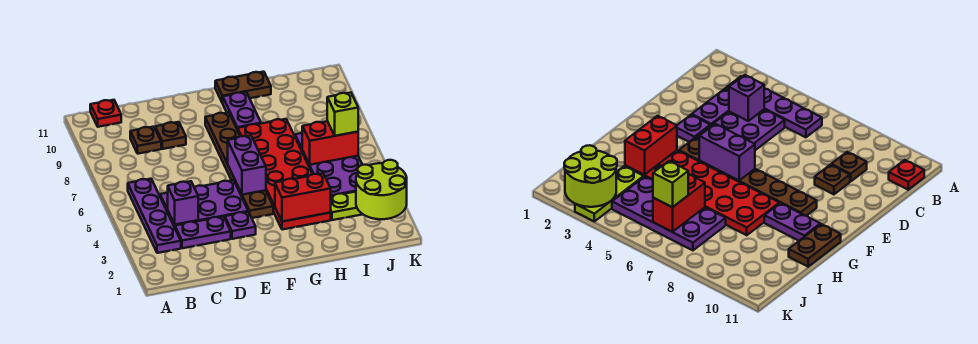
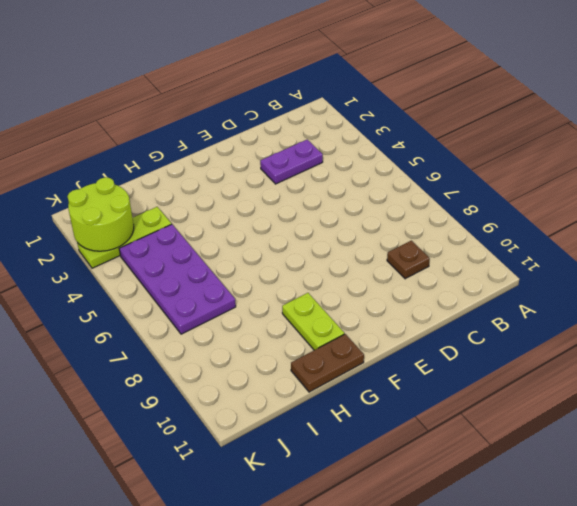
lime plate G9:G10 level 1 -> purple plate G9:G10 level 1
none -> purple plate B3:B6 level 1
none -> red plate B11 level 1
none -> purple plate C4:E5 level 1

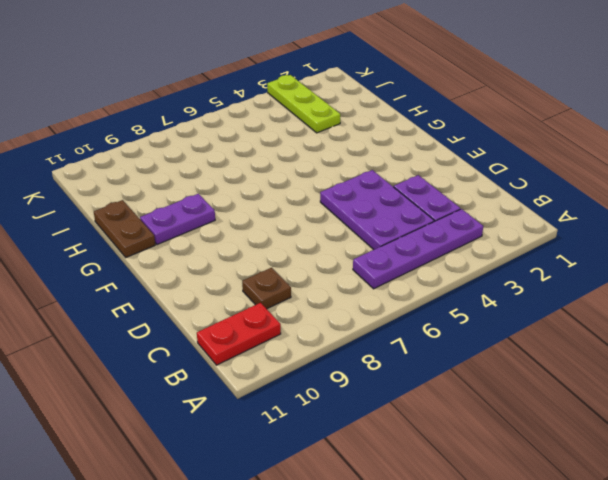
red plate B10:B11 level 1 -> red plate B11 level 1
none -> brown plate D9 level 1
none -> purple plate E3 level 1
none -> brown plate F4:F9 level 1

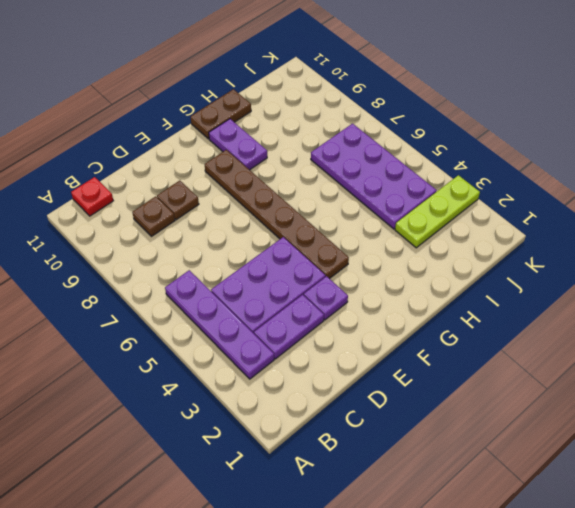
none -> red plate G3:H8 level 1
none -> purple brick C4 level 2
none -> purple brick F5:F6 level 2

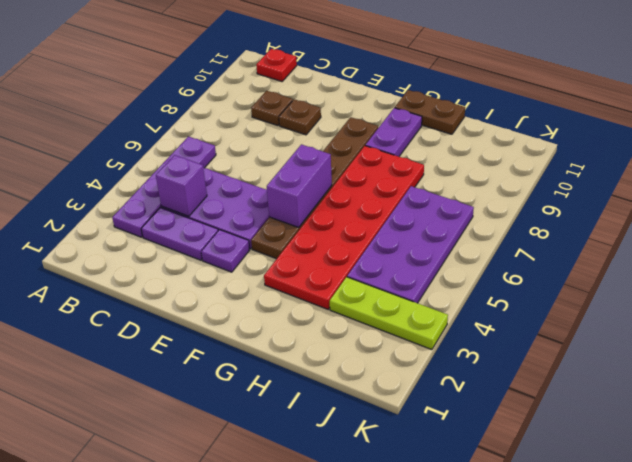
none -> red brick G3:H3 level 2
none -> red brick I6:J6 level 2
none -> lime round brick J2:K3 level 2

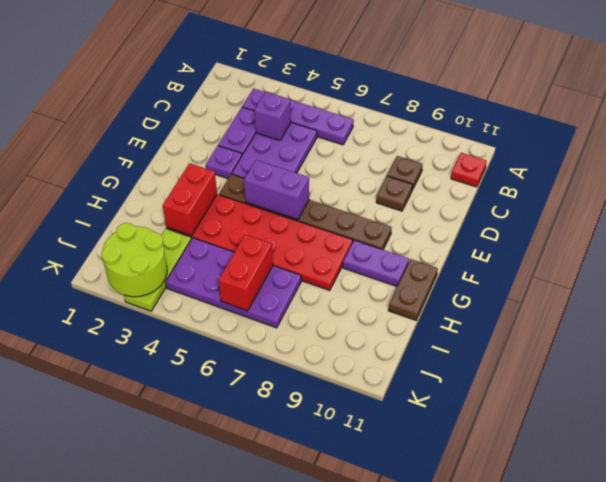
none -> lime brick J6 level 3

